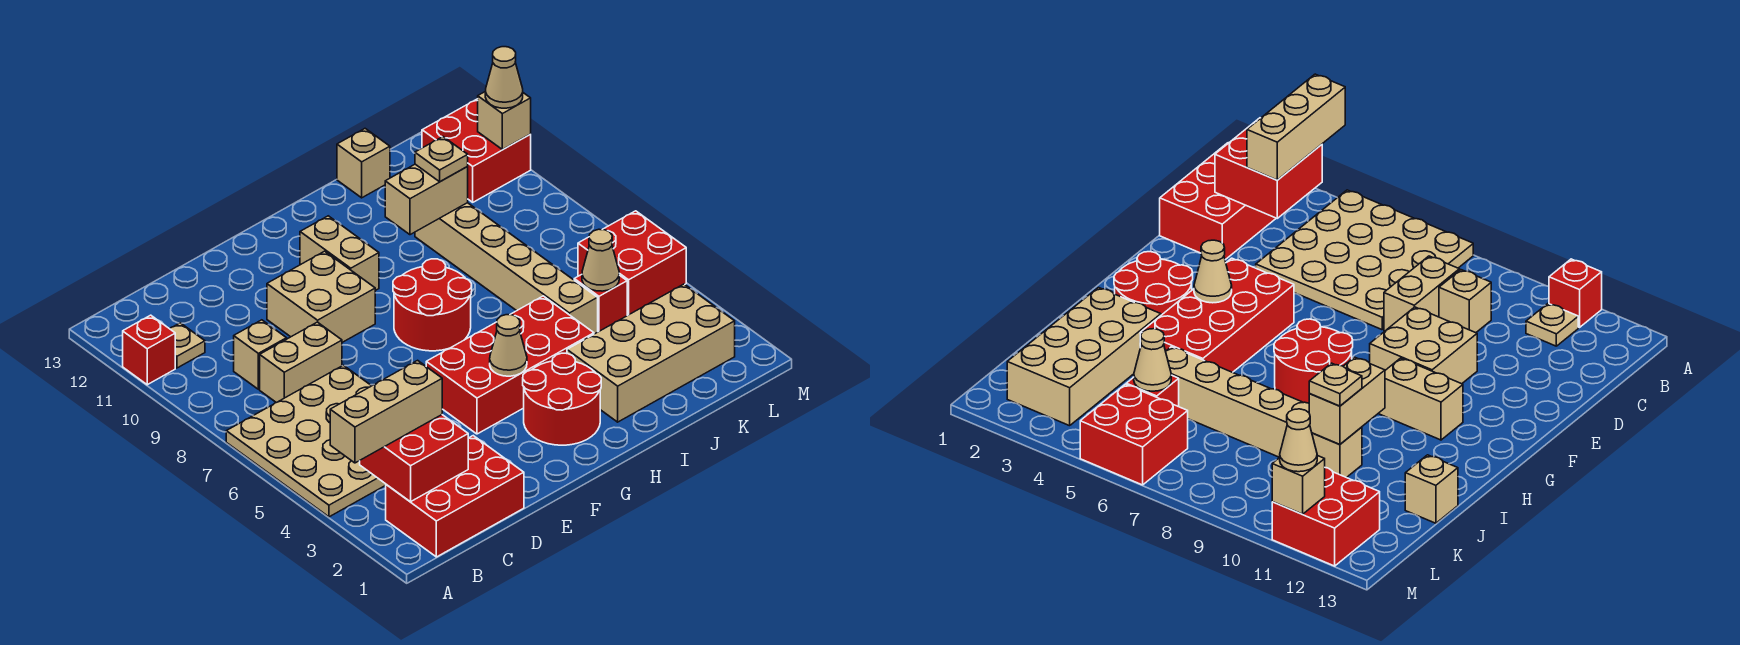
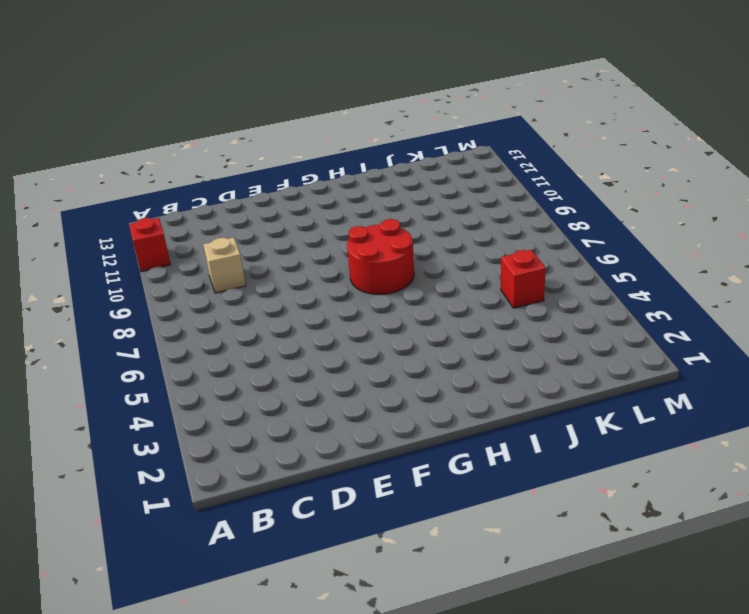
none -> tan plate A4:D7 level 1
none -> red brick B1:D2 level 1
none -> tan plate B11 level 1

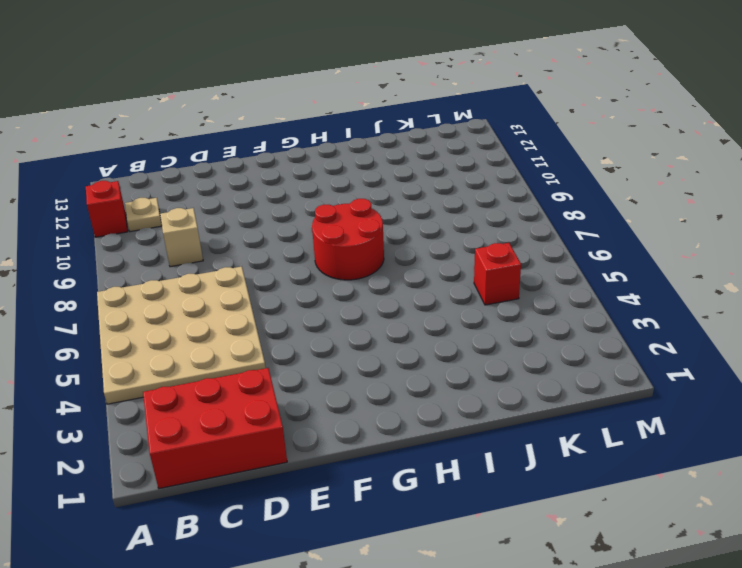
none -> tan brick C8:D8 level 1
none -> tan brick E9:F10 level 1
none -> red brick F4:I5 level 1

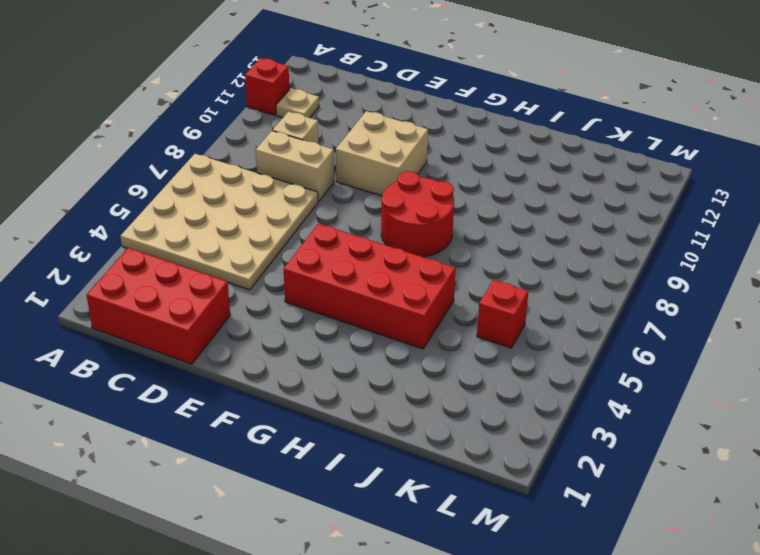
none -> red round brick G2:H3 level 1
none -> tan brick G10:G11 level 1
none -> tan brick I2:L3 level 1

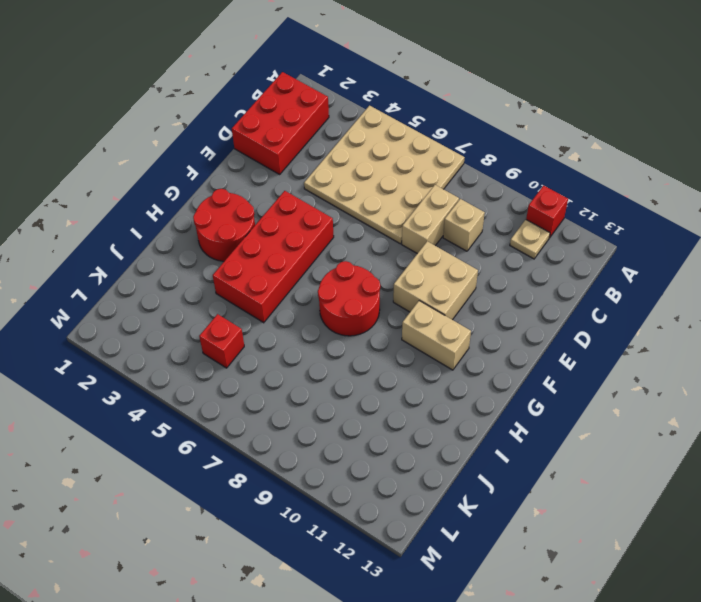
none -> tan brick I2:L3 level 1
none -> tan brick J5:J10 level 1
none -> tan brick J13 level 1

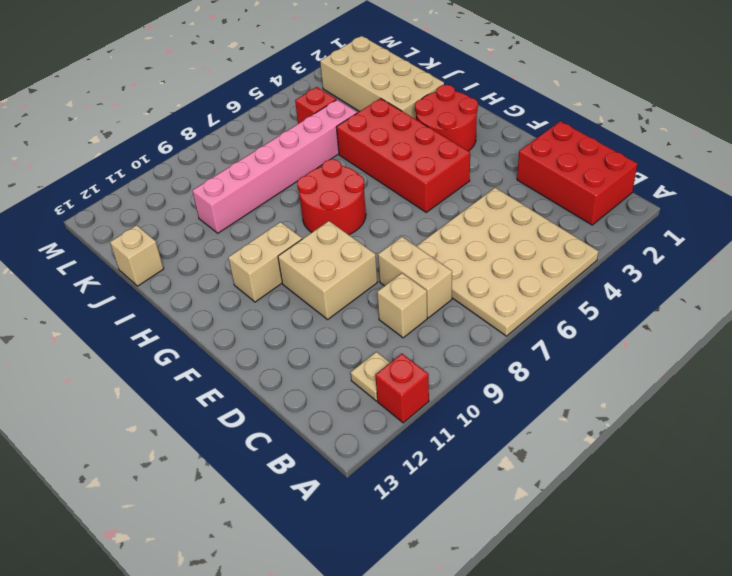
pink brick J5:J10 level 1 -> tan brick J5:J10 level 1
none -> red brick L5:M6 level 1
none -> red brick L11:M12 level 1
none -> red brick B2:C3 level 2

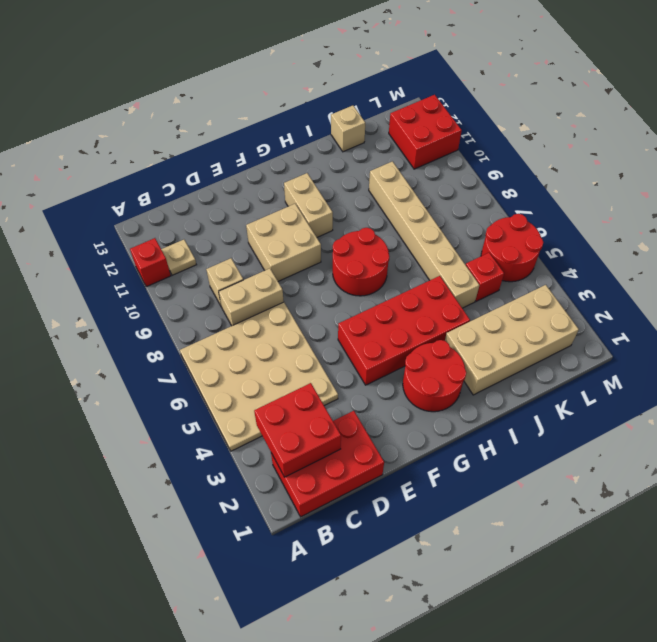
red round brick L5:M6 level 1 -> red brick L5:M6 level 1
none -> tan cone G4 level 2
none -> tan brick I10:J10 level 2
none -> tan cone K5 level 2

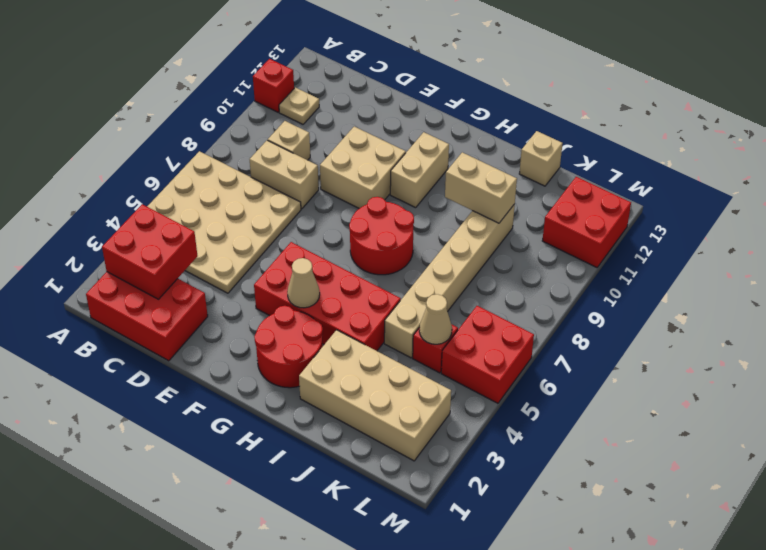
none -> tan brick M11 level 2
none -> tan brick A3:C3 level 3
none -> tan plate J10 level 3

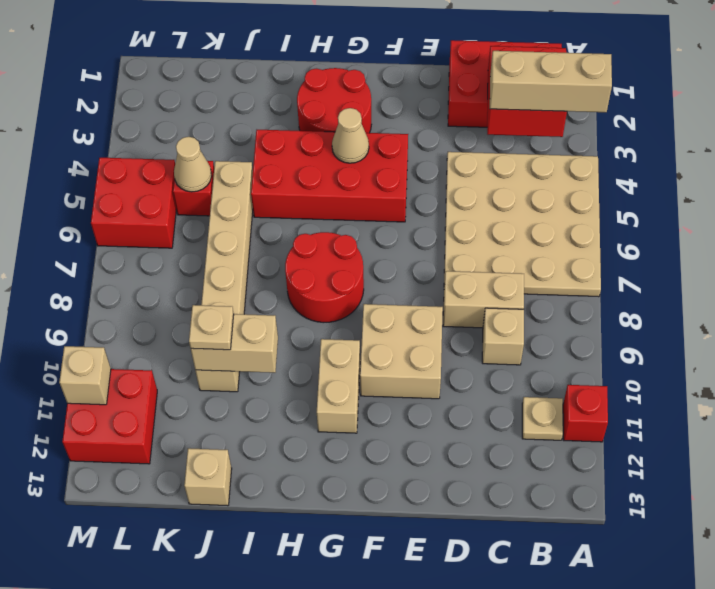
none -> tan brick I2:L3 level 1
none -> tan cone M11 level 3

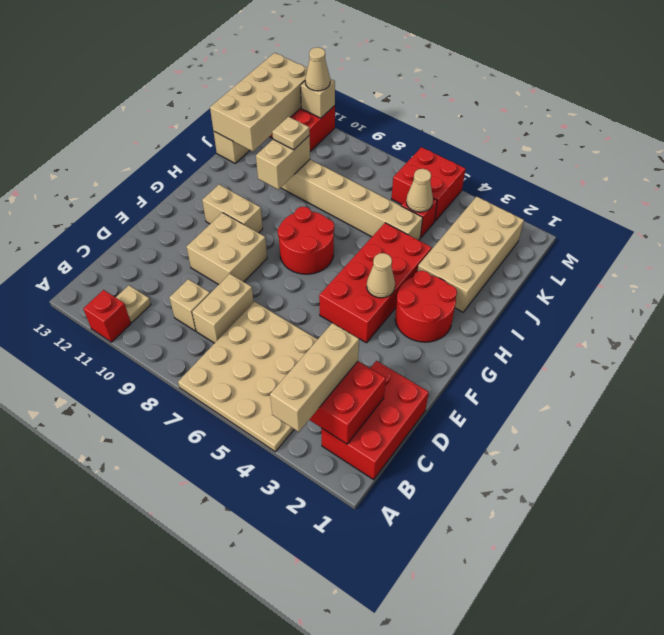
tan brick J12:M13 level 2 -> none

